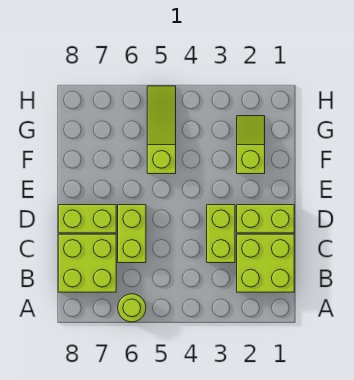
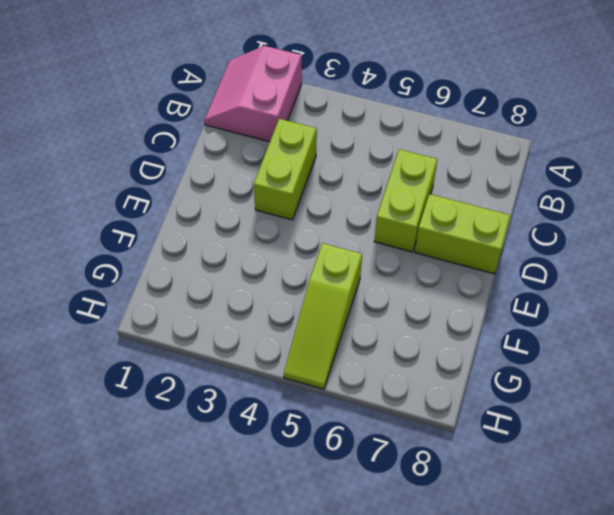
pink slope A1:B2 level 1 top 2 -> lime brick B1:C2 level 1
none -> lime round brick A6 level 1
none -> lime brick B7:C8 level 1

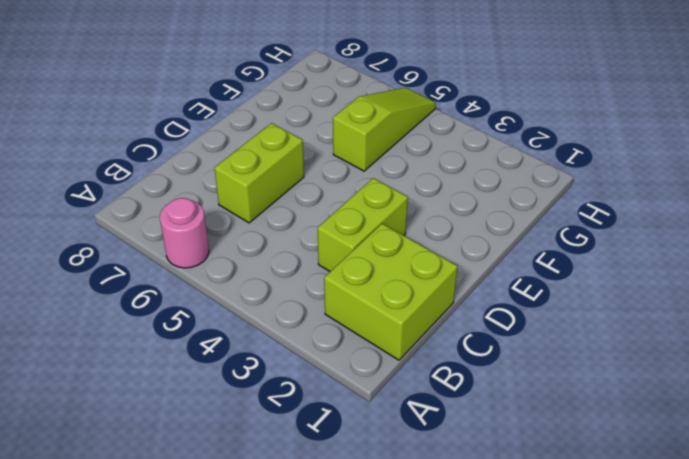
pink round brick A6 level 1 -> lime round brick A6 level 1
none -> lime brick B7:C8 level 1
none -> lime brick D1:D2 level 1

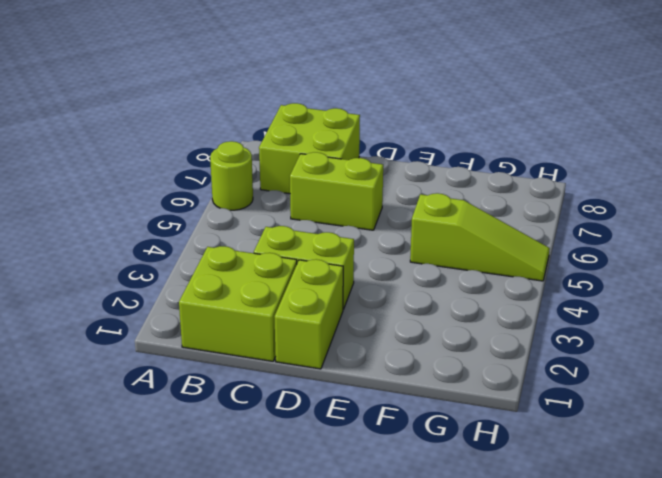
none -> lime brick D7:D8 level 1
none -> lime slope F2:G2 level 1 top F

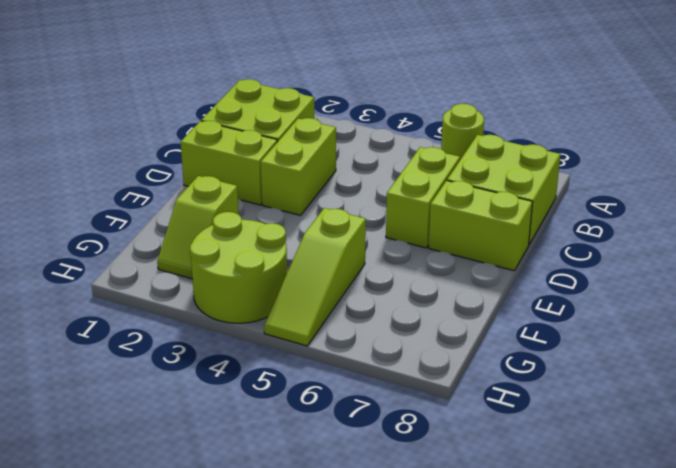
lime round brick G3:H4 level 1 -> none

